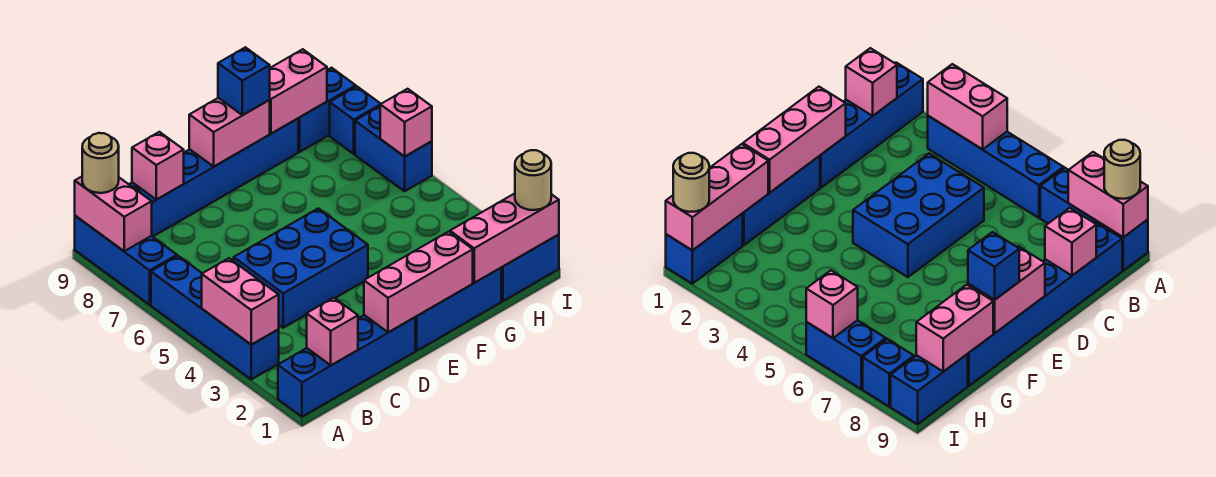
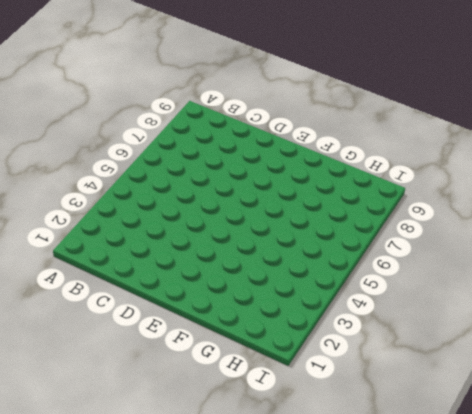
none -> blue brick A1:D1 level 1
none -> blue brick A3:A6 level 1
none -> blue brick A7:A9 level 1

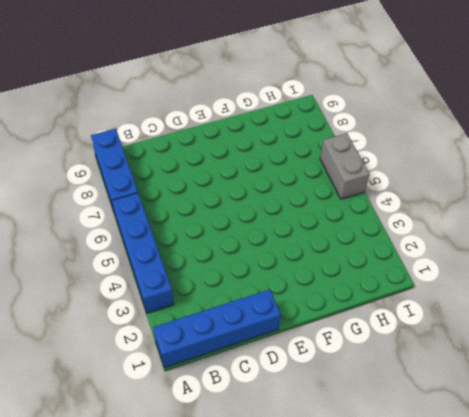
grey brick I5:I6 level 1 -> blue brick I6:I7 level 1
none -> blue brick B9:G9 level 1
none -> blue brick C4:E5 level 1
none -> blue brick E1:G1 level 1

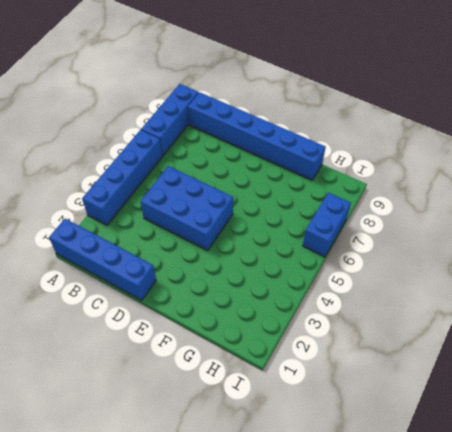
none -> blue brick E1:G1 level 1
none -> blue brick H1:I1 level 1
none -> blue brick H9:I9 level 1

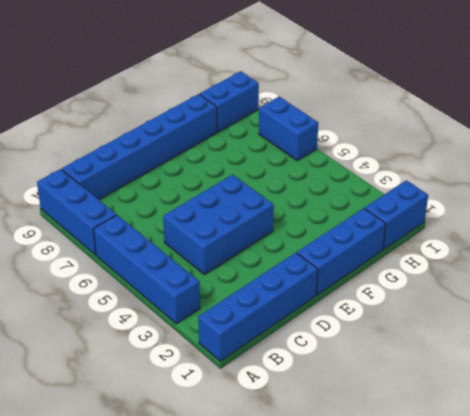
none -> blue brick I8 level 1
none -> pink brick A3:A4 level 2
none -> pink brick A8:A9 level 2

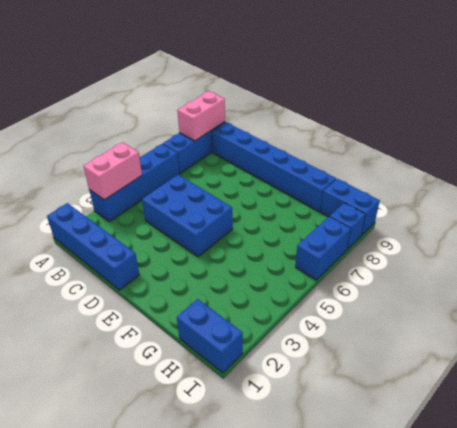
none -> blue brick E1:G1 level 1
none -> pink brick B1 level 2
none -> pink brick C9 level 2

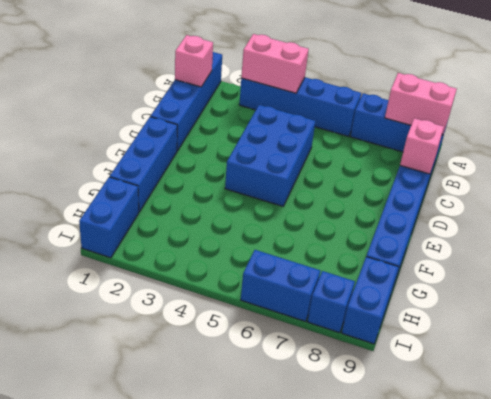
none -> pink brick D1:F1 level 2
none -> pink brick E9:F9 level 2
none -> pink brick G1:I1 level 2

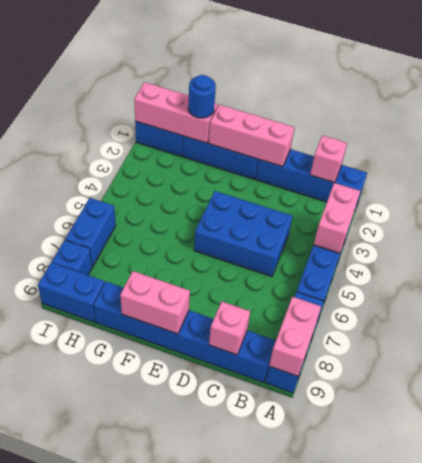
blue round brick G1 level 3 -> none
none -> pink brick G9:H9 level 2
none -> pink brick I6 level 2
none -> tan round brick A9 level 3

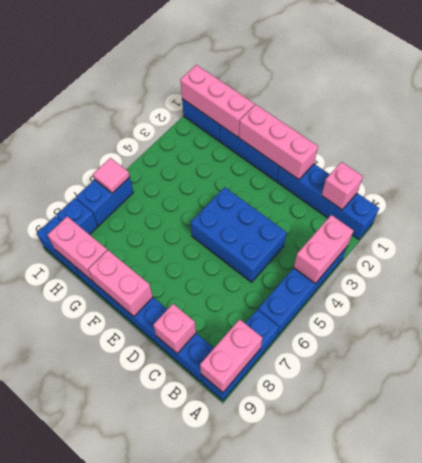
pink tile I6 level 2 -> pink brick I6 level 2
none -> tan round brick A9 level 3
none -> blue brick F9 level 3
none -> tan round brick I1 level 3

